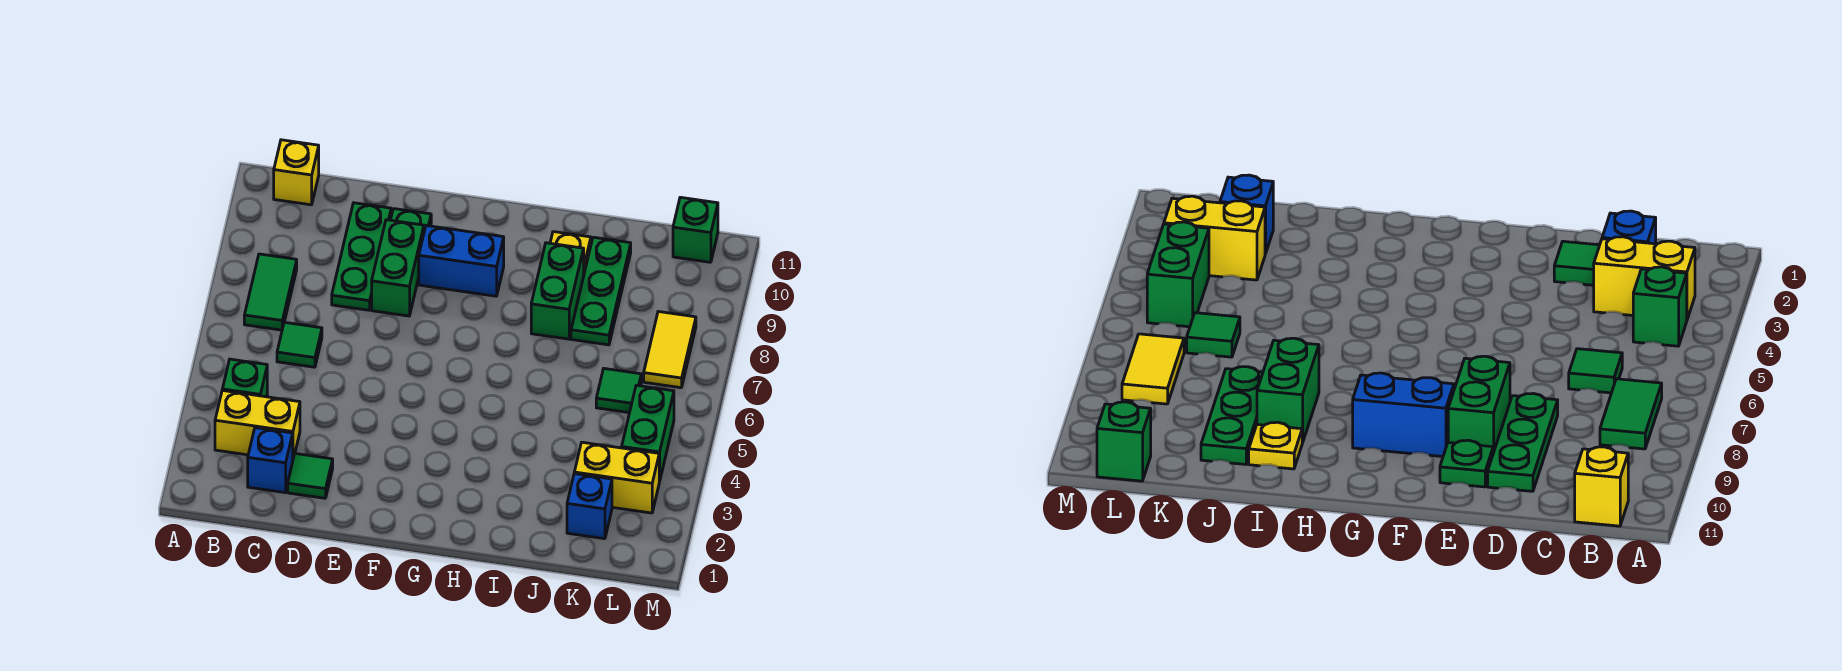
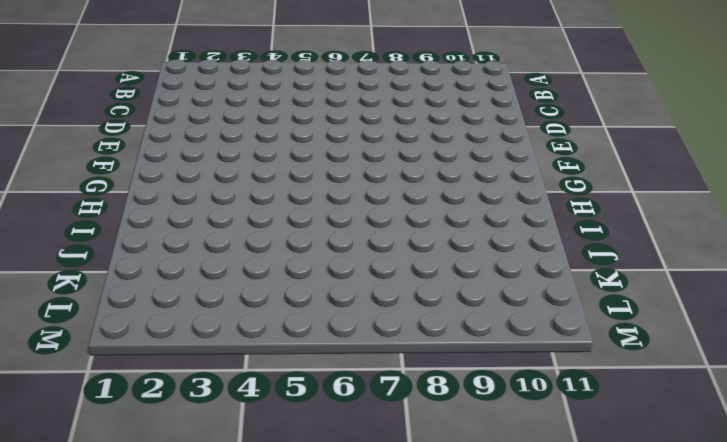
none -> yellow brick B3:C3 level 1
none -> green brick B4 level 1
none -> green tile B7:B8 level 1

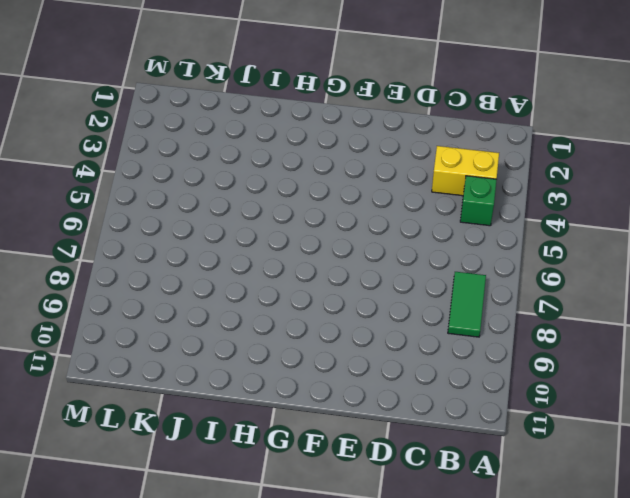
none -> yellow brick B11 level 1
none -> blue brick C2 level 1
none -> green tile C6 level 1

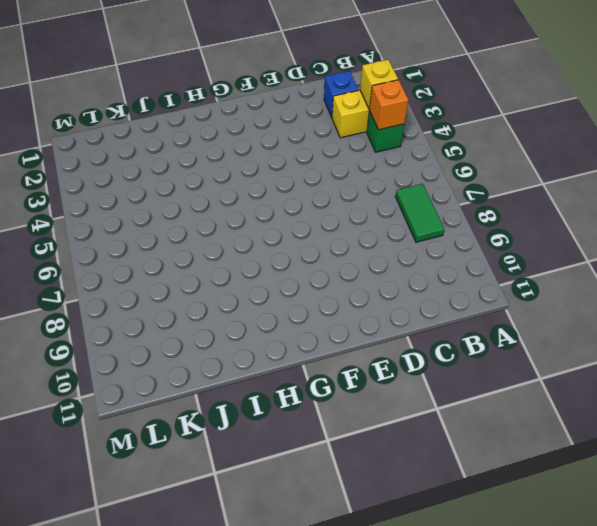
yellow brick B3 level 2 -> yellow brick B11 level 1
orange brick B4 level 2 -> none
none -> green tile C6 level 1
none -> green tile D2 level 1
none -> green plate D8:D10 level 1

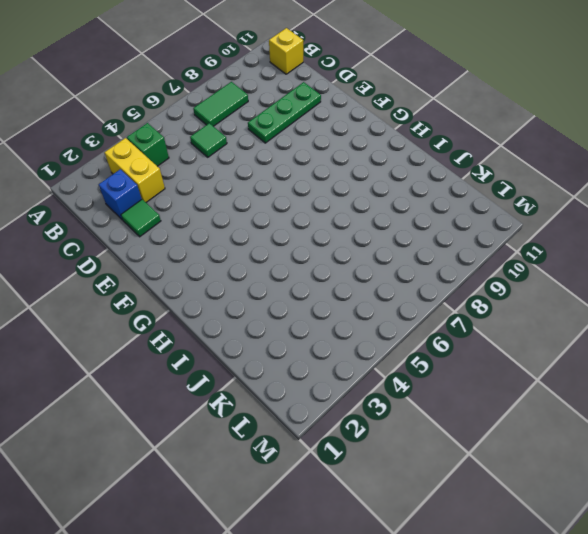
none -> green brick E8:E9 level 1
none -> green plate E10 level 1
none -> blue brick F9:G9 level 1

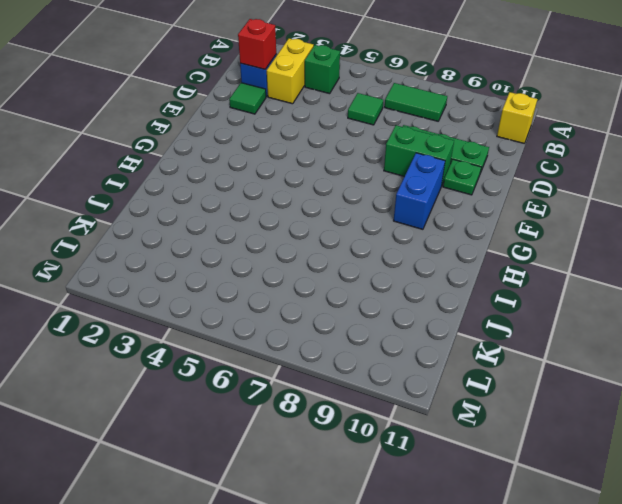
red brick C2 level 2 -> none
none -> green brick I8:I9 level 1
none -> yellow plate I10 level 1
none -> green plate J8:J10 level 1

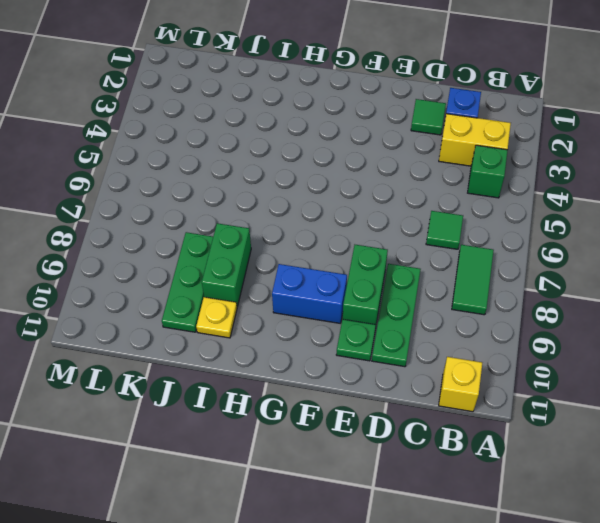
none -> blue brick K2 level 1
none -> yellow brick K3:L3 level 1
none -> green tile K6 level 1

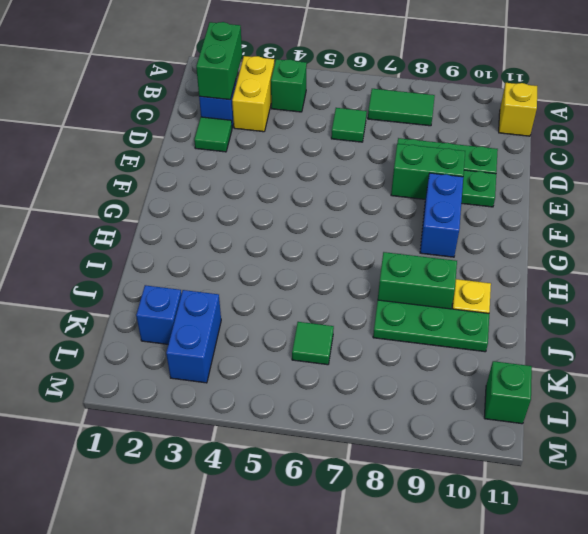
green brick B2:C2 level 2 -> green brick L4:L5 level 1
blue brick K3:L3 level 1 -> yellow brick K3:L3 level 1
none -> yellow tile L7:L8 level 1

